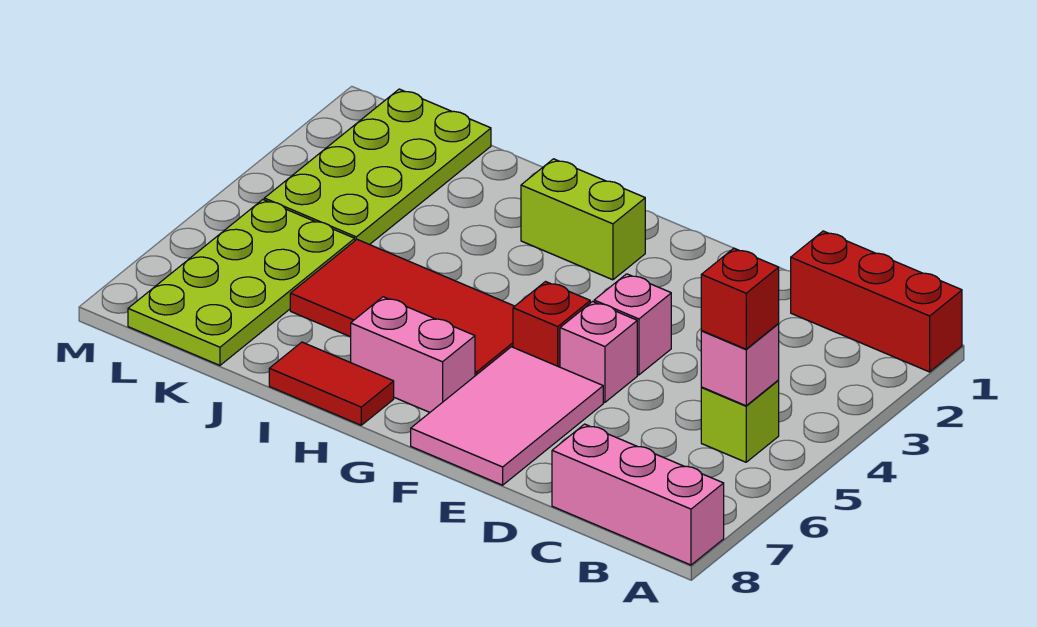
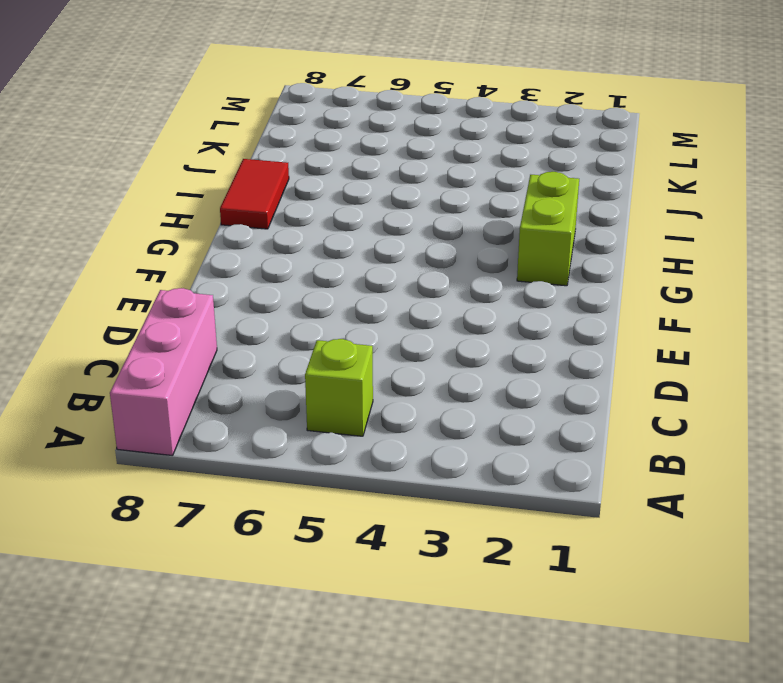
none -> red brick A1:C1 level 1
none -> pink brick E4 level 1
none -> pink brick E5 level 1

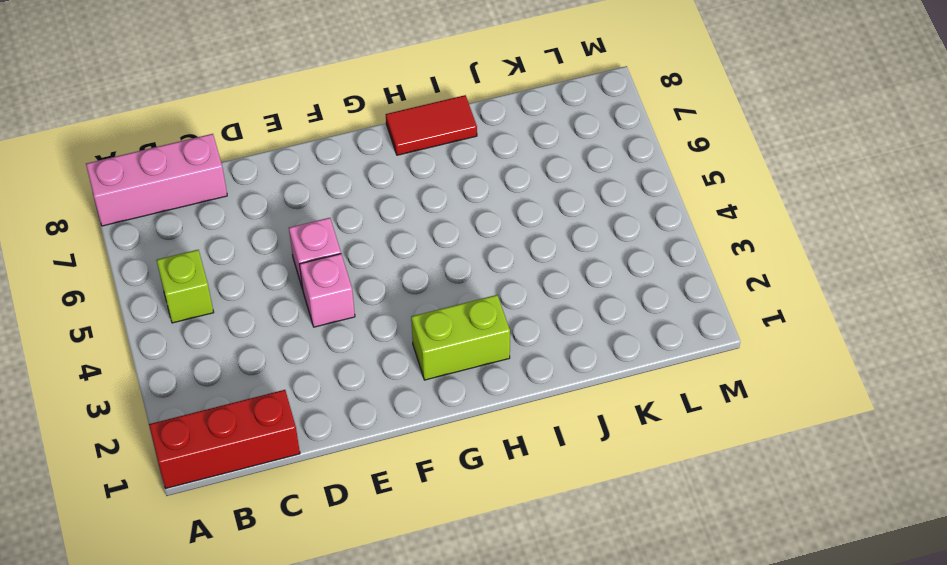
none -> pink tile E6:F8 level 1
none -> red brick F5 level 1
none -> red tile G5:J6 level 1

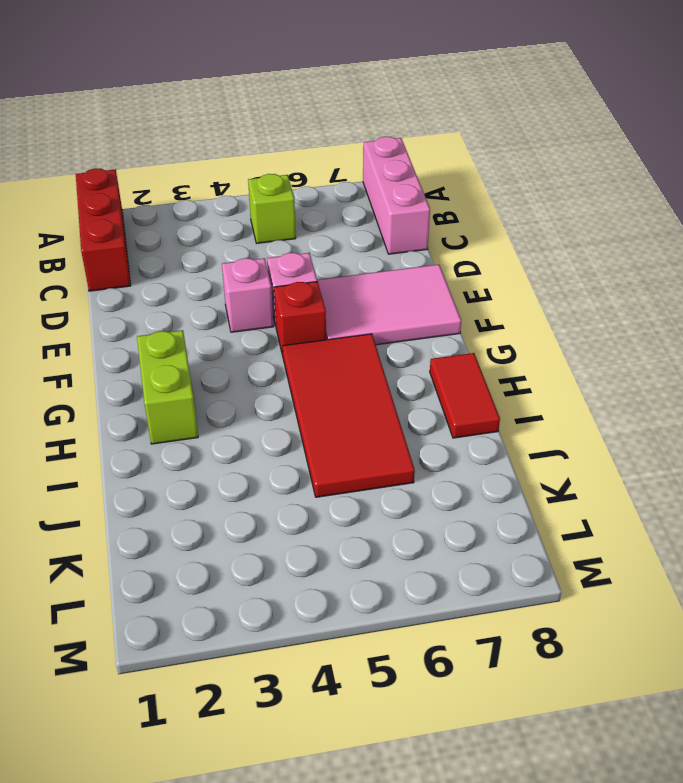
none -> pink brick G7:H7 level 1
none -> lime plate K1:L4 level 1
none -> lime plate K5:L8 level 1

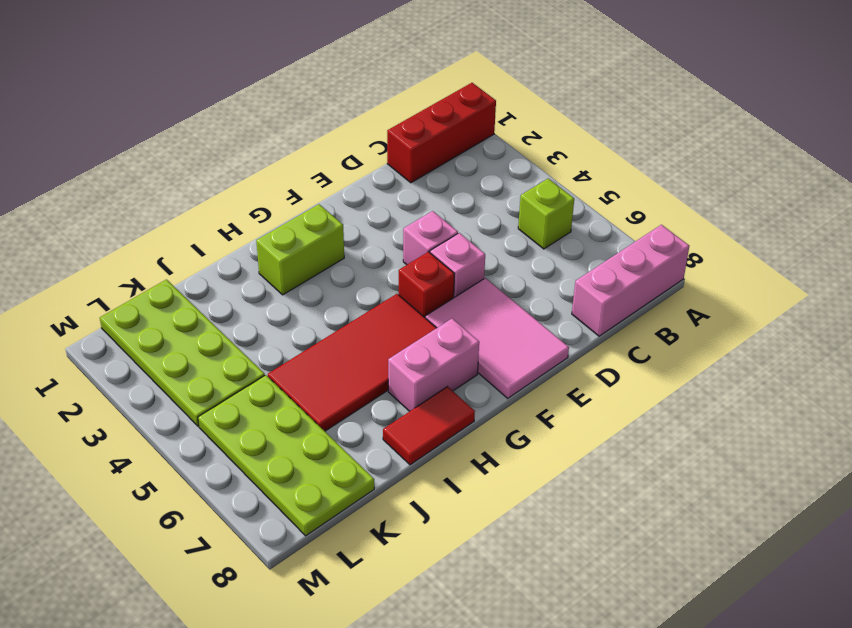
none -> pink brick B5 level 2
none -> red brick B5 level 3

